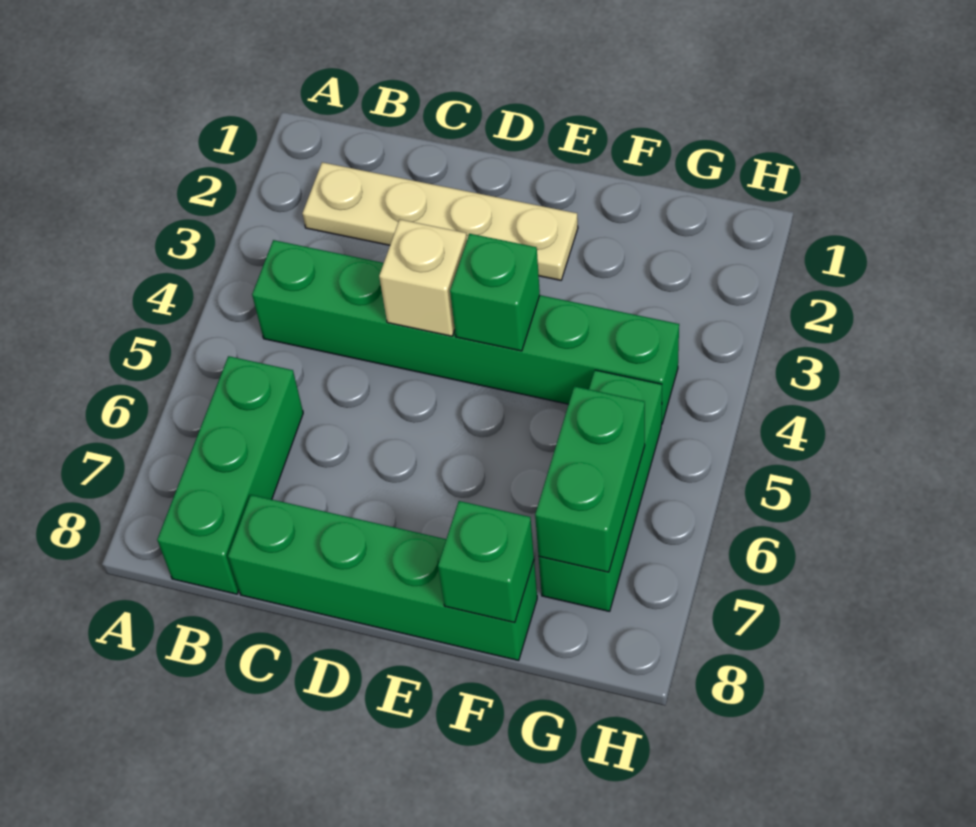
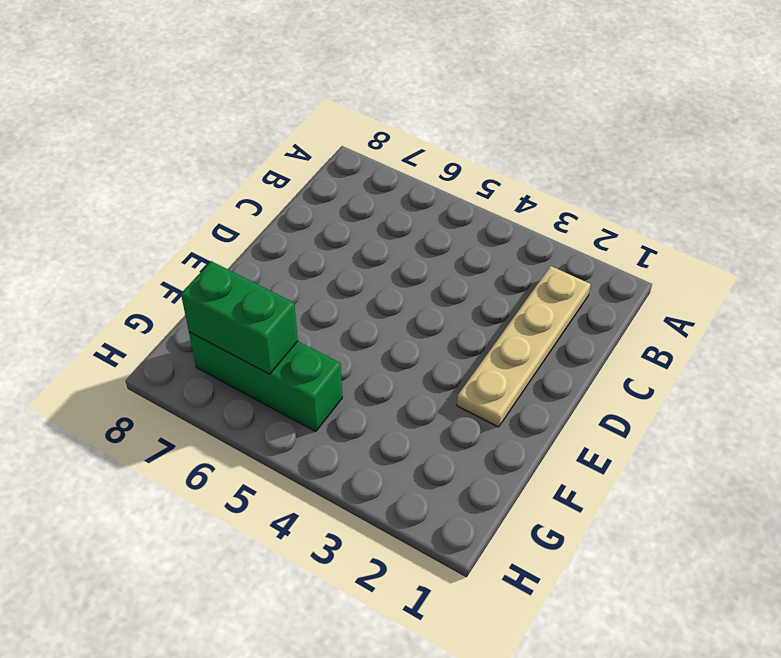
none -> green brick B4:G4 level 1
none -> green brick B6:B8 level 1

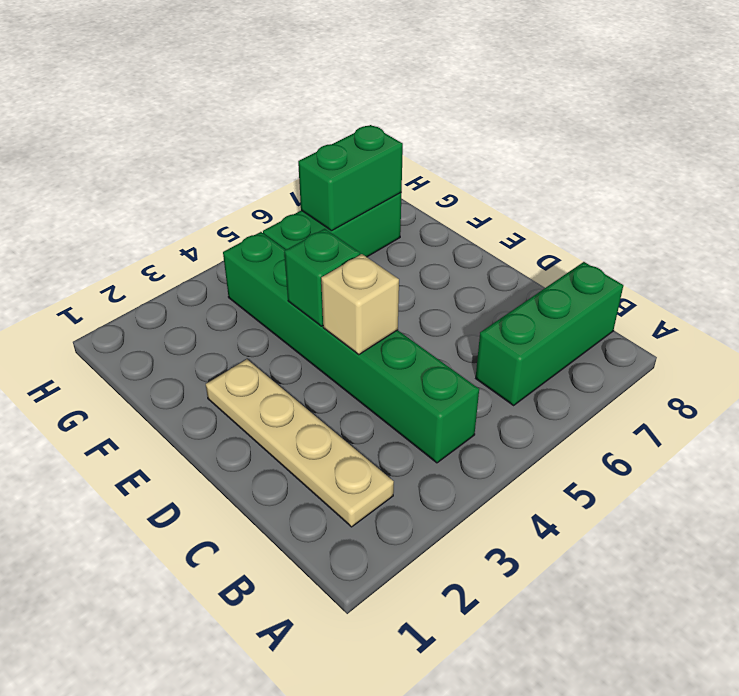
none -> green brick C8:F8 level 1
none -> green brick F8 level 2

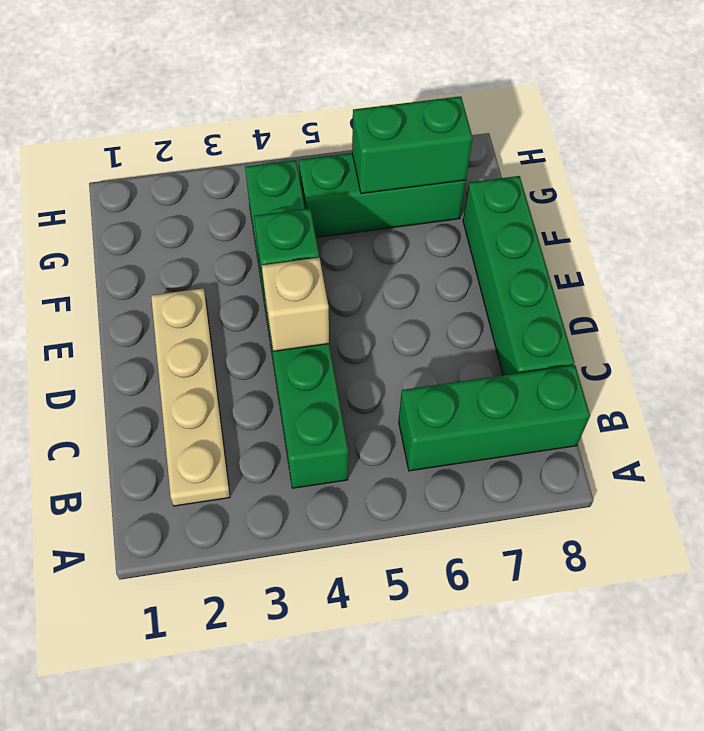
none -> green brick F8 level 2

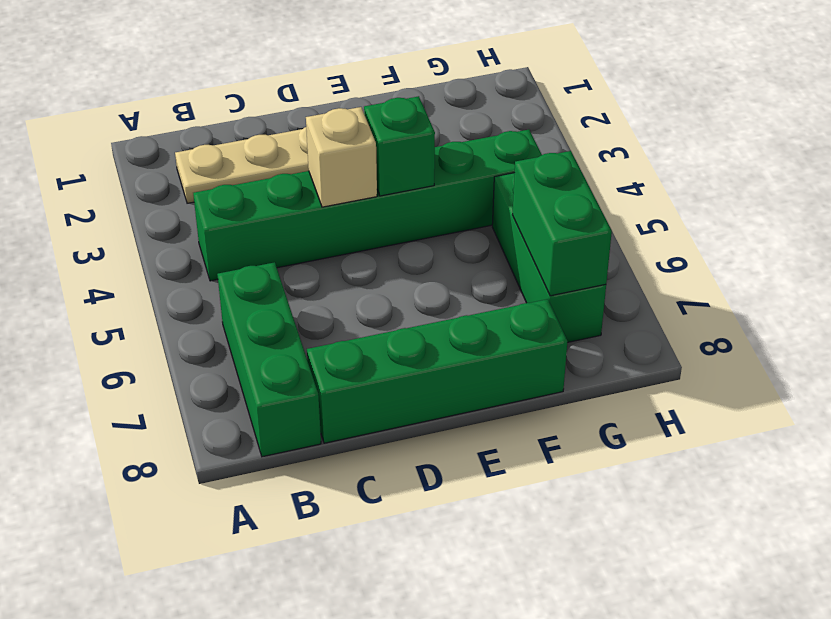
none -> green brick F8 level 2

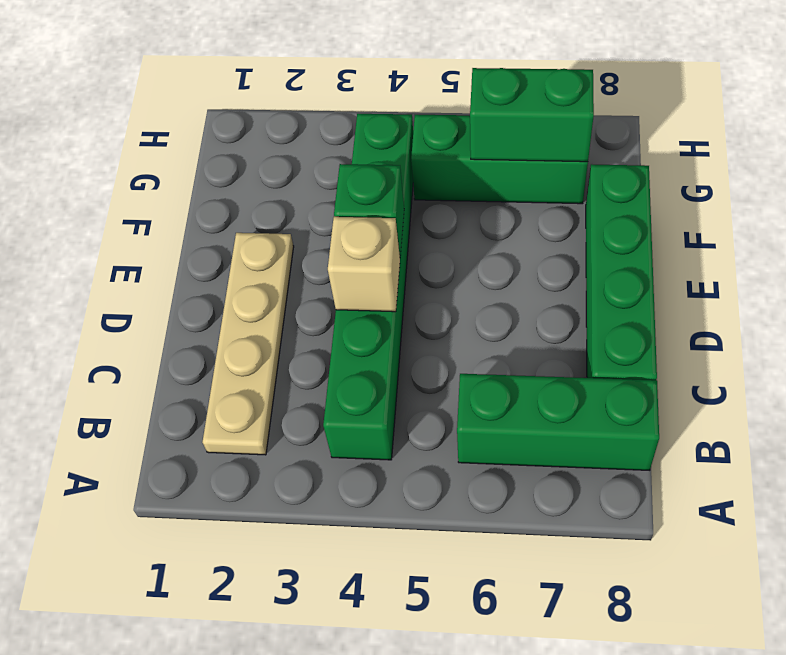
none -> green brick F8 level 2

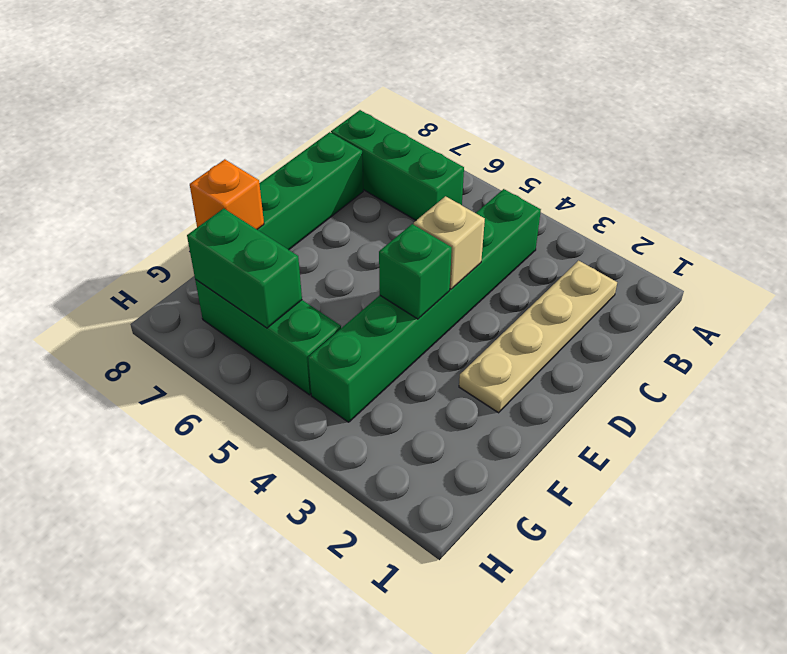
orange brick F8 level 2 -> green brick F8 level 2

